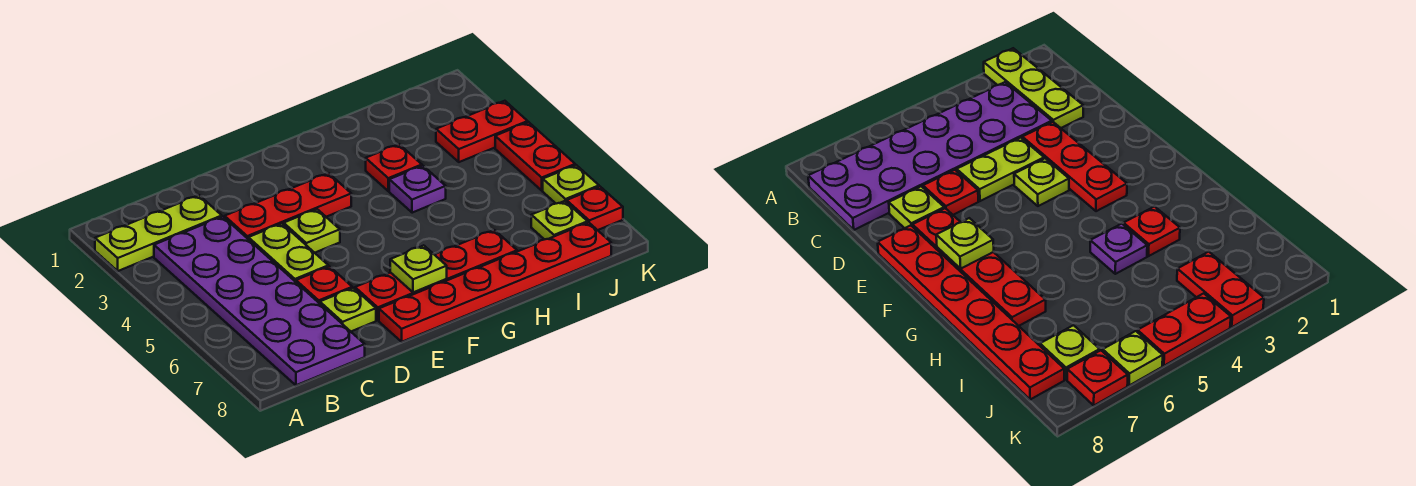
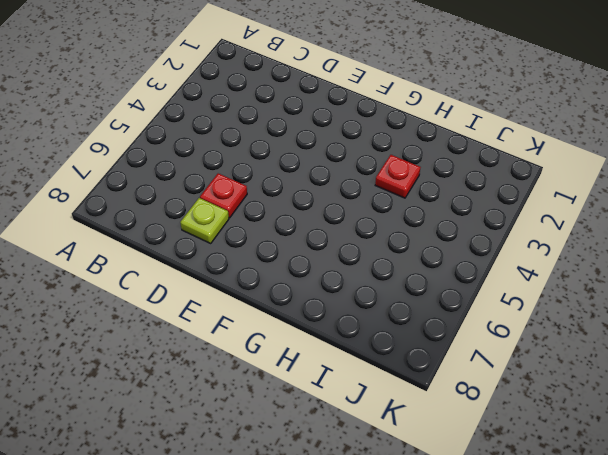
none -> lime plate A2:C2 level 1
none -> purple plate B3:C8 level 1
none -> red plate D3:F3 level 1

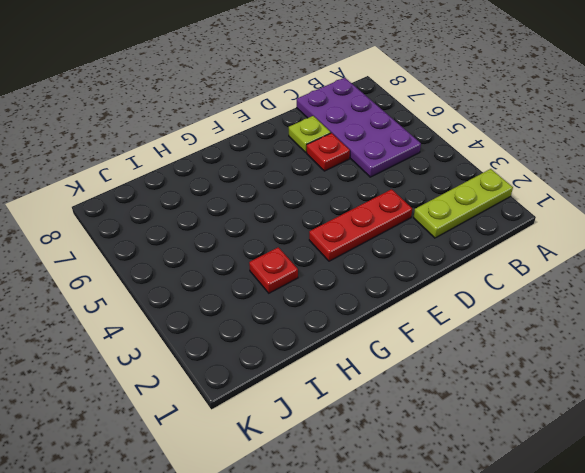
purple plate B5:C8 level 1 -> purple plate B3:C8 level 1
none -> lime plate D4:D5 level 1
none -> lime plate E4 level 1
none -> red plate E7:H7 level 1

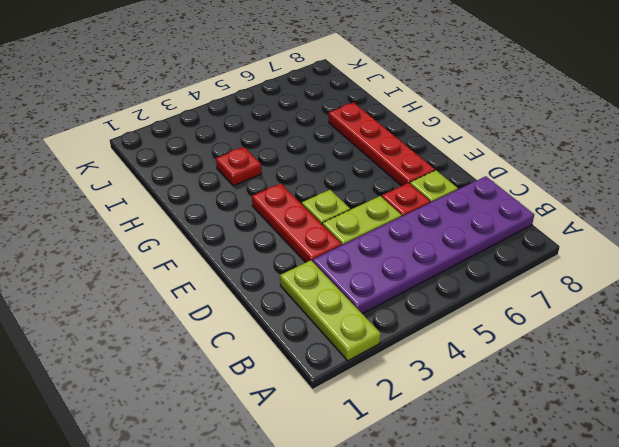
none -> red plate E8:J8 level 1
none -> purple plate H4 level 1
none -> red plate J3:K3 level 1

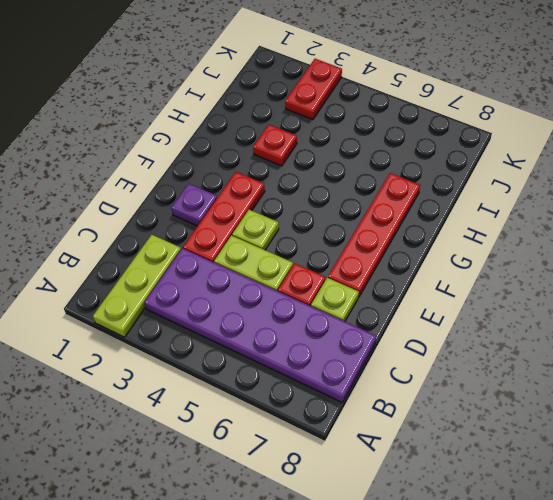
purple plate E2 level 1 -> purple plate H4 level 1
none -> red plate E8:J8 level 1
none -> lime plate J7 level 1
none -> red plate K4:K5 level 1

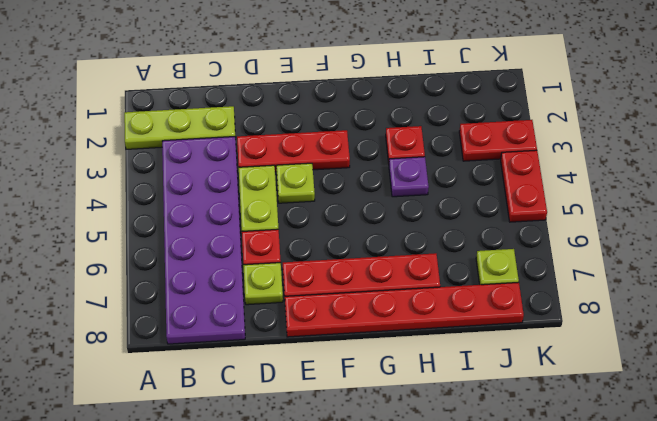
none -> lime plate K6 level 1
none -> red plate K7 level 1
none -> lime plate F7 level 2

